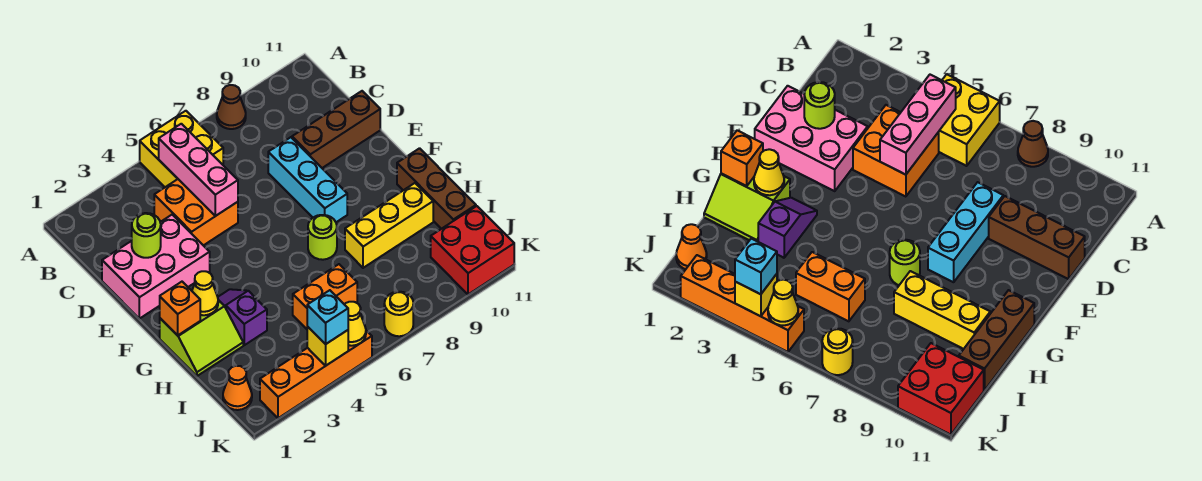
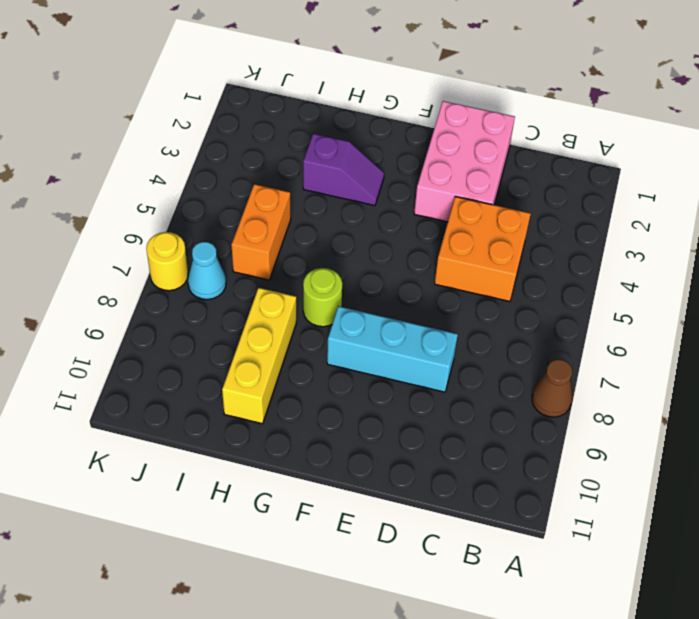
cyan cone J7 level 1 -> none
none -> yellow brick A5:B6 level 1
none -> brown brick D9:D11 level 1
none -> lime slope G1:H2 level 1 top G

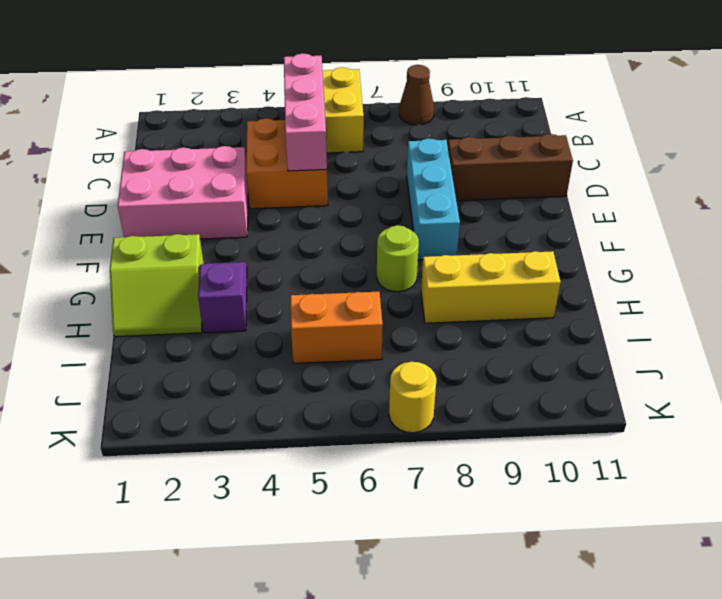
none -> brown brick G11:I11 level 1
none -> orange cone J1 level 1
none -> red brick J10:K11 level 1

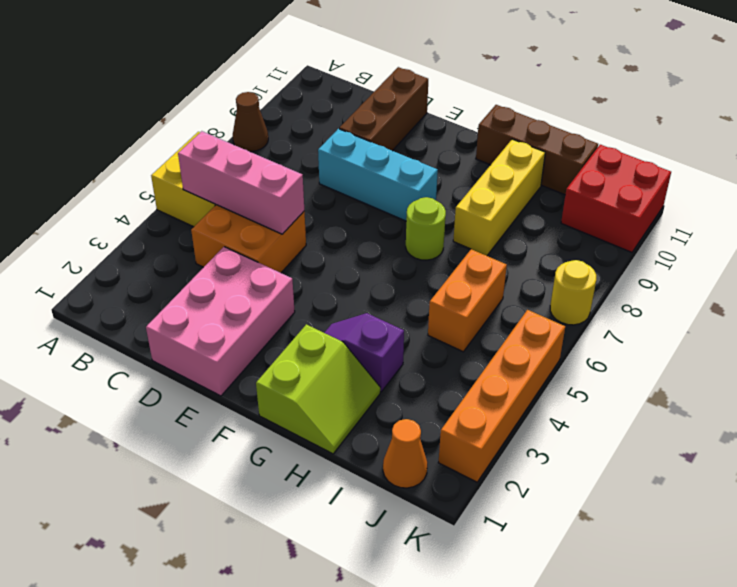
none -> lime round brick D2 level 2
none -> orange brick G1 level 2
none -> yellow cone G2 level 2

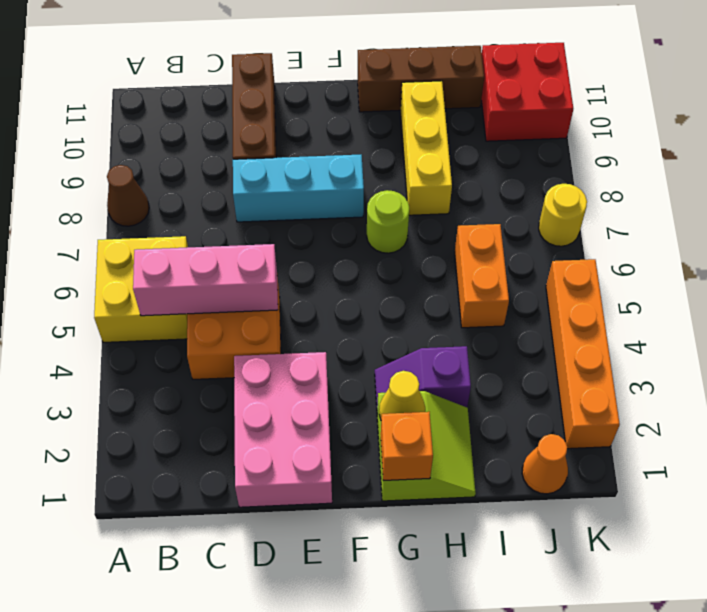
none -> lime round brick D2 level 2
none -> yellow brick K4 level 2
none -> yellow cone K5 level 2

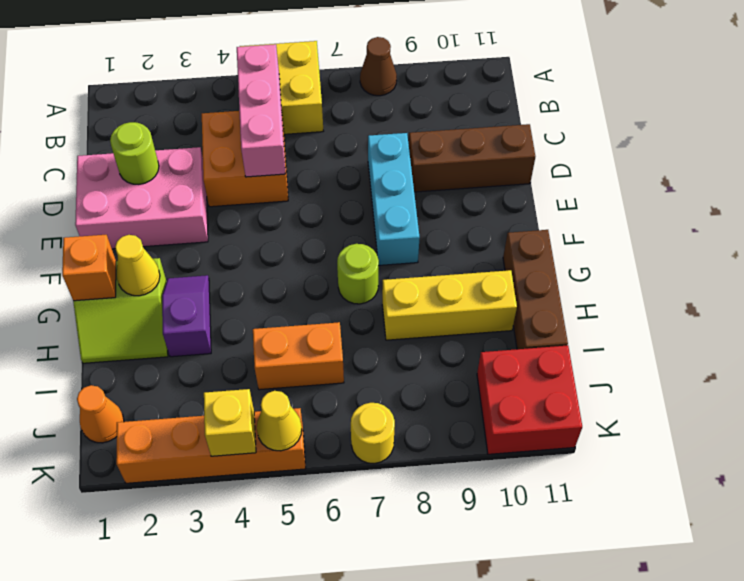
none -> cyan brick K4 level 3

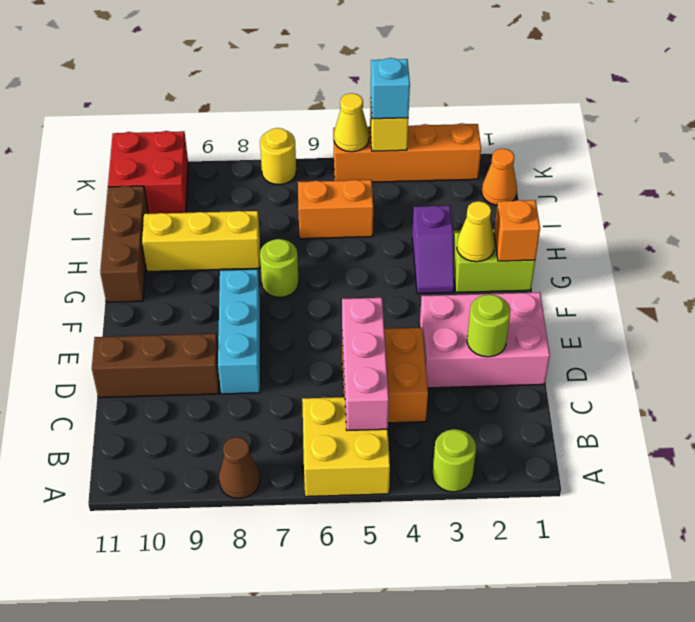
lime round brick A3 level 1 -> none

